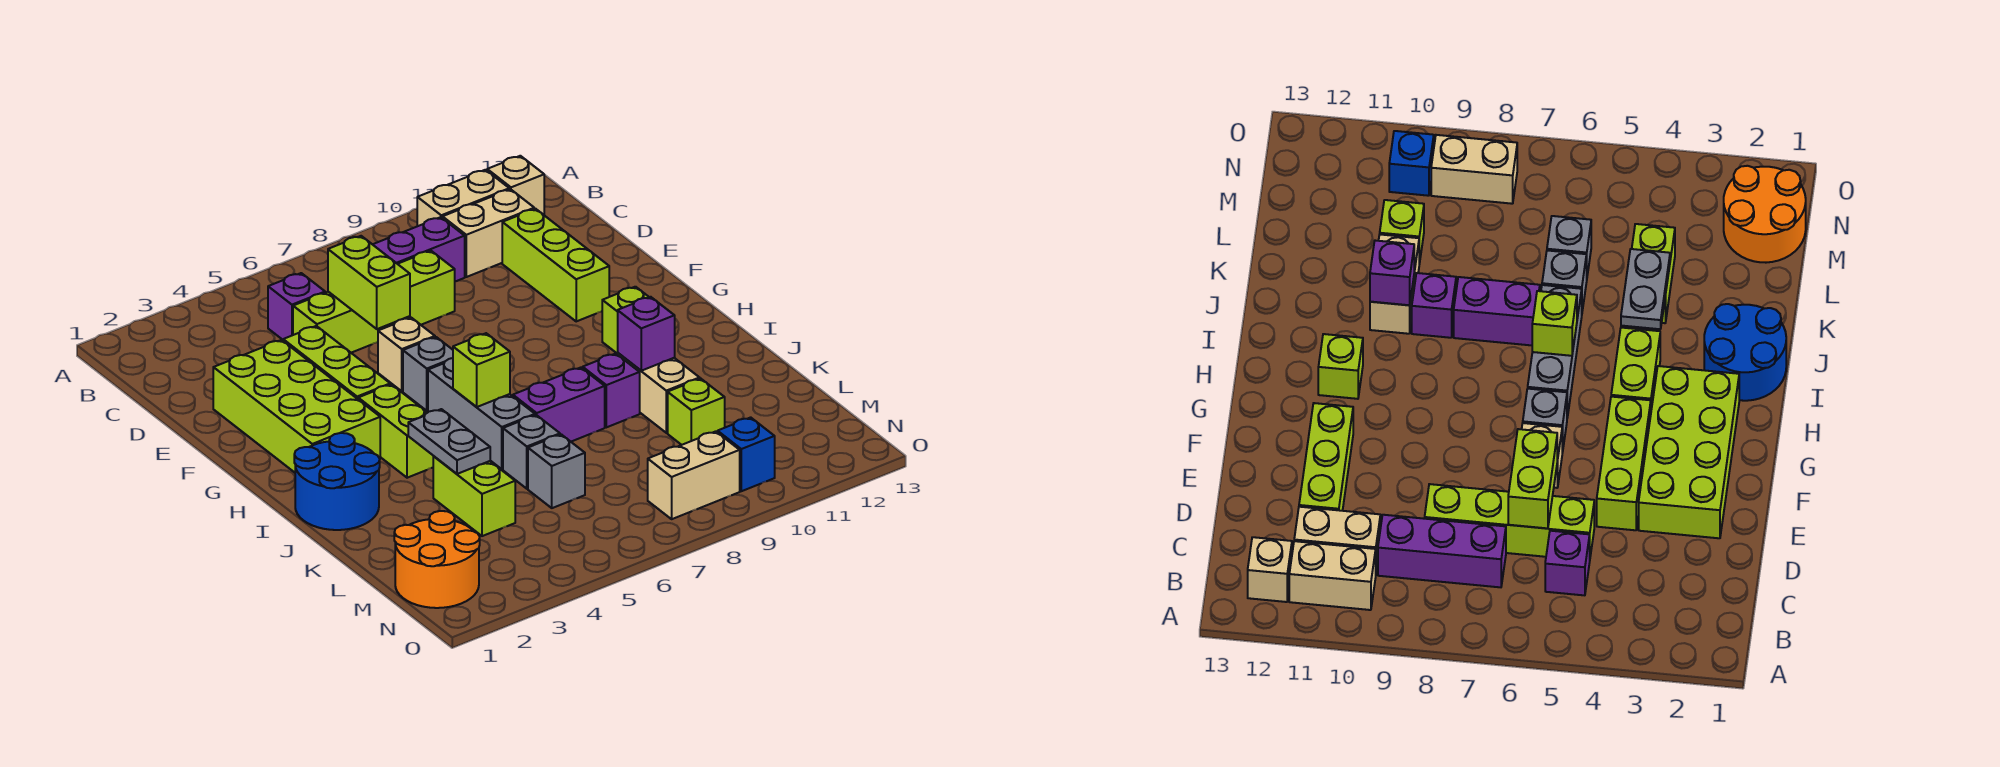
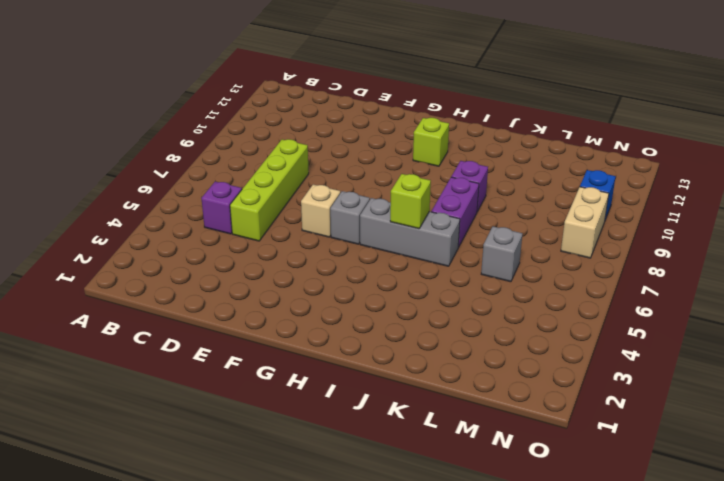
none -> tan brick B10:B11 level 1
none -> tan brick B12 level 1
none -> purple brick C7:C9 level 1

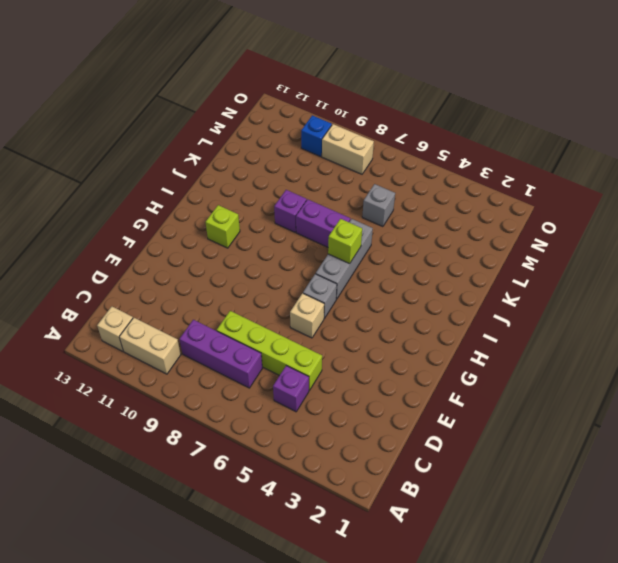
none -> tan brick C10:C11 level 1
none -> lime brick D11:F11 level 1
none -> lime brick E2:H3 level 1

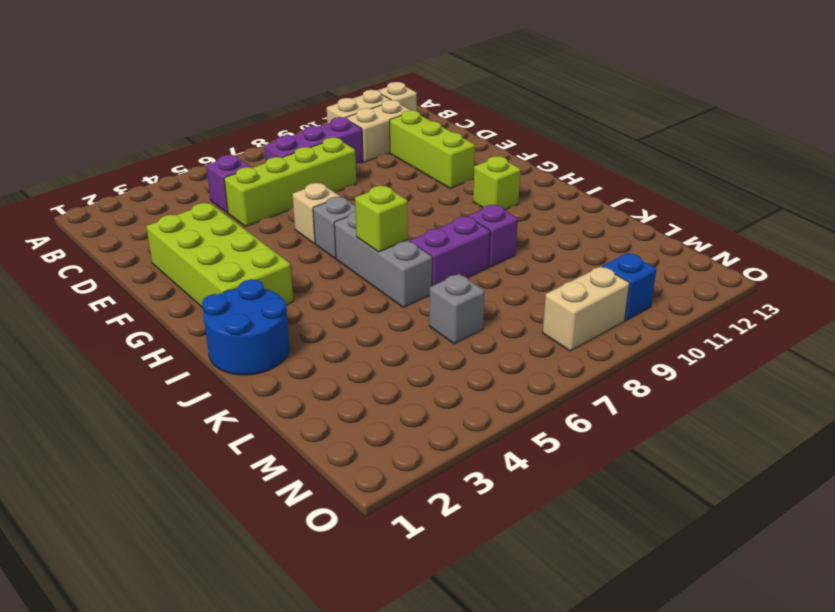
none -> lime brick E4:G4 level 1
none -> lime brick H4:I4 level 1
none -> tan brick J10:K10 level 1

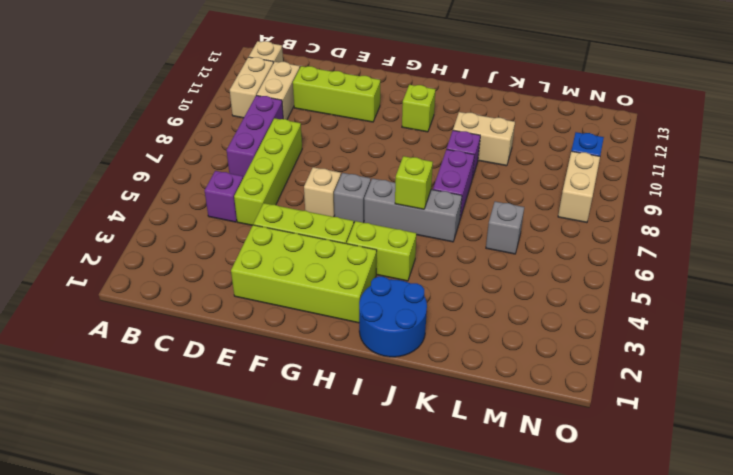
none -> lime brick K4:L4 level 1
none -> grey brick K6 level 1
none -> lime brick L10 level 1

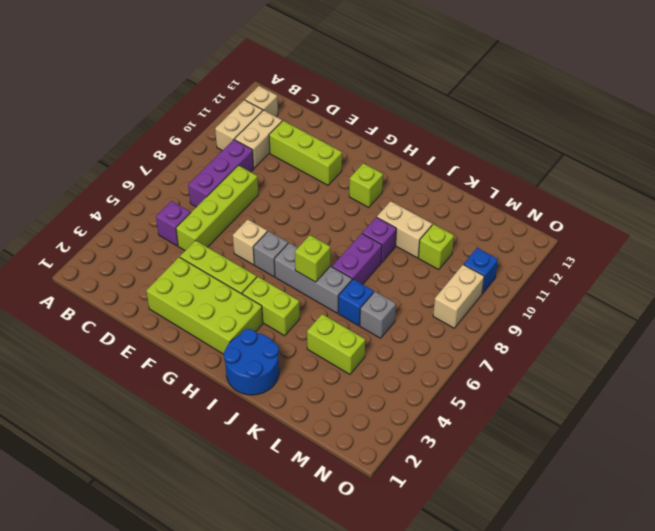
blue brick K6 level 1 -> grey brick K6 level 1
none -> orange round brick M1:N2 level 1
none -> lime brick D6:E6 level 2
none -> grey plate J4:K4 level 2

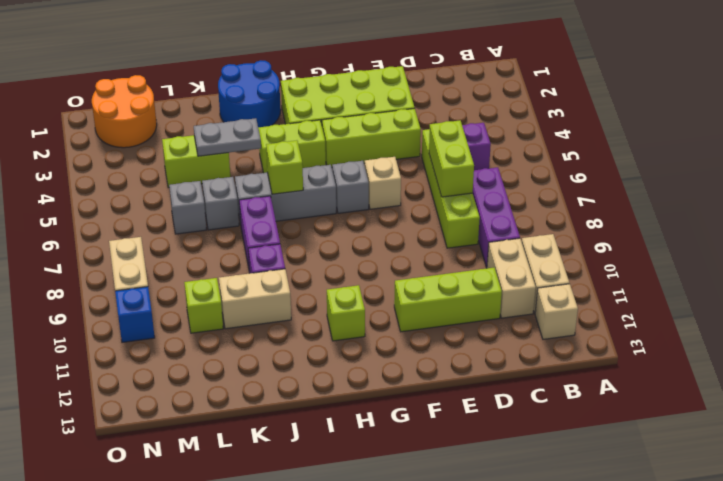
lime brick D6:D7 level 2 -> lime brick D6:E6 level 2
none -> purple brick J10 level 2

